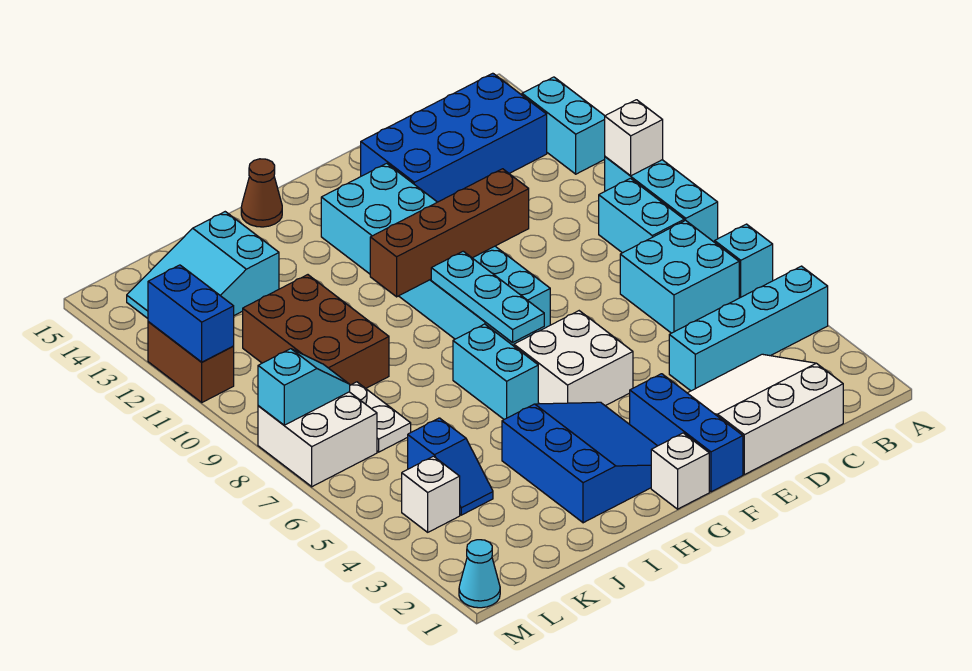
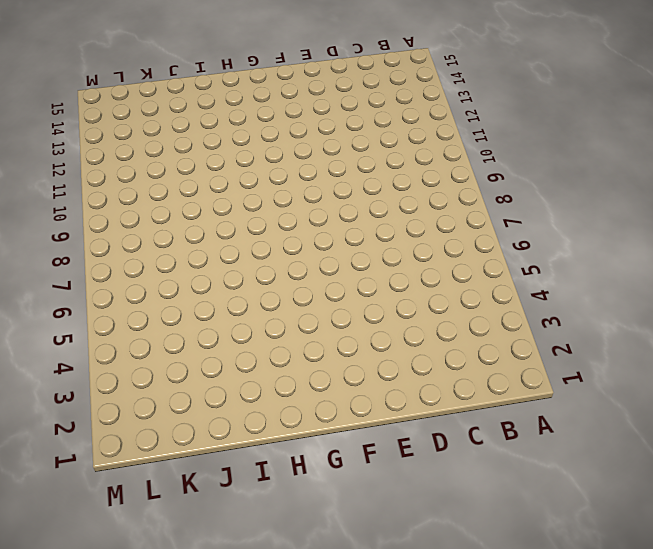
none -> cyan brick A4:D4 level 1
none -> cyan brick A6 level 1
none -> cyan brick A8:A10 level 1

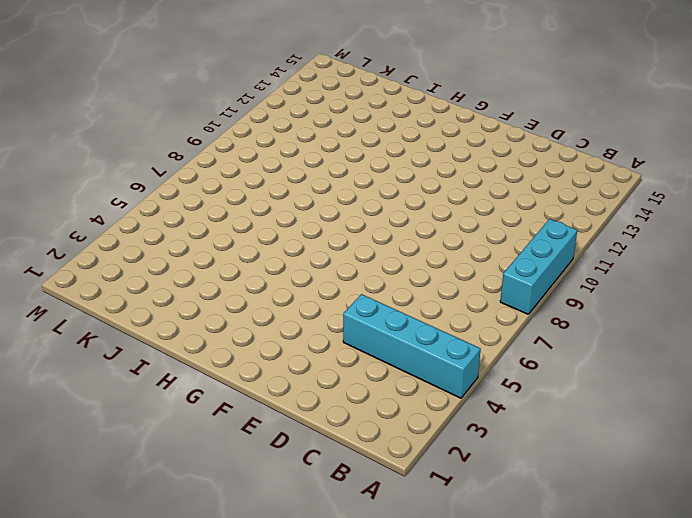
none -> cyan brick A6 level 1
none -> cyan brick A12:A13 level 1
none -> cyan brick B6:C7 level 1

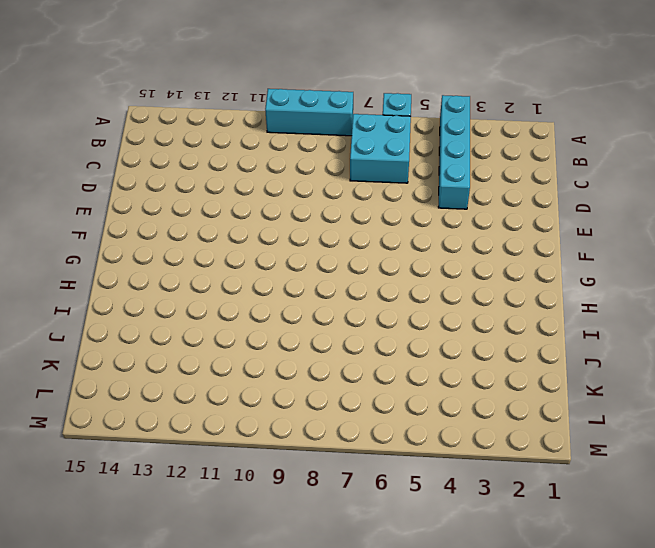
none -> cyan brick A12:A13 level 1
none -> cyan brick B8:B9 level 1
none -> blue brick B13:E14 level 1

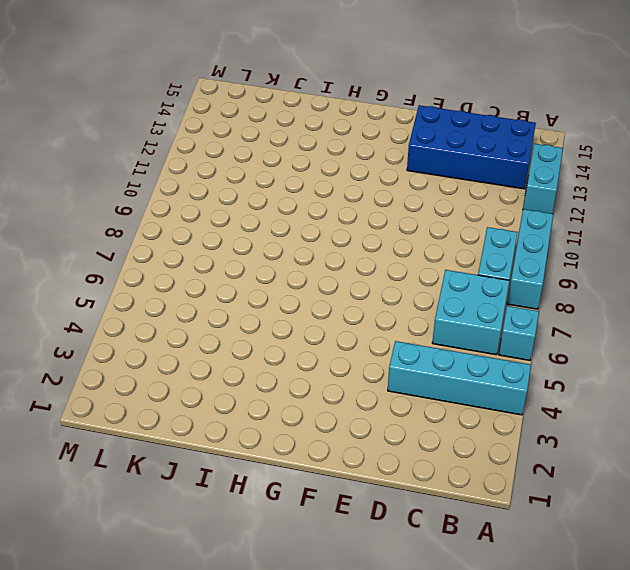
none -> white slope C1:E3 level 1 top 1
none -> blue brick F1:F3 level 1
none -> white brick F5:G6 level 1

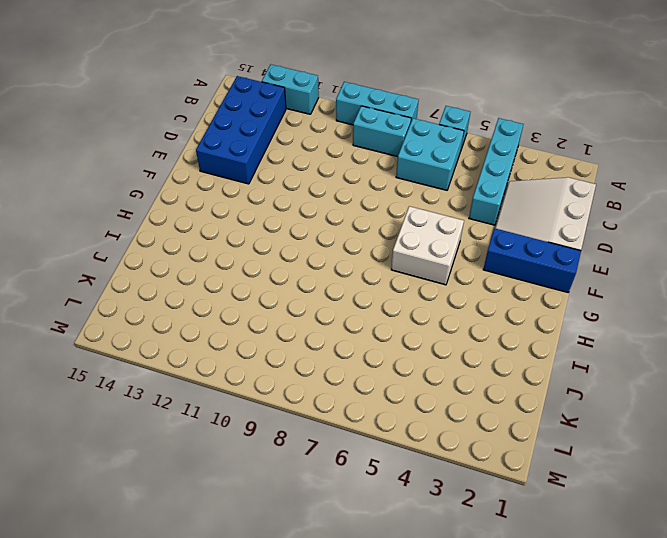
none -> cyan brick F8:G13 level 1
none -> white brick G1 level 1
none -> blue slope G2:I4 level 1 top I

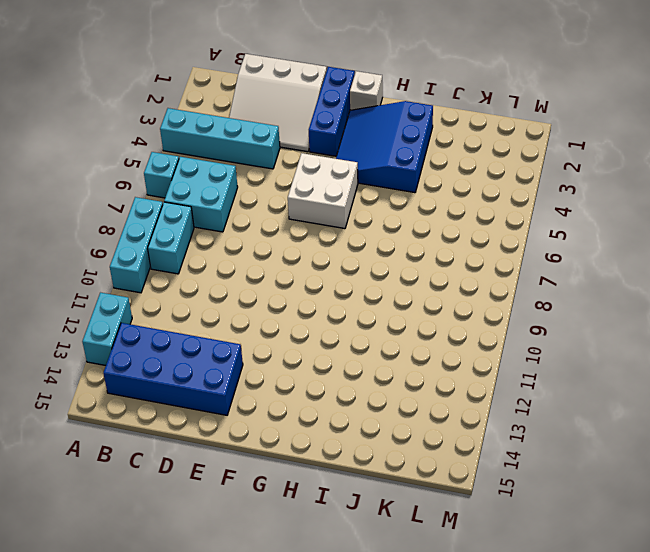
none -> cyan brick F8:G13 level 1
none -> cyan brick H6:H7 level 1
none -> brown cone H15 level 1

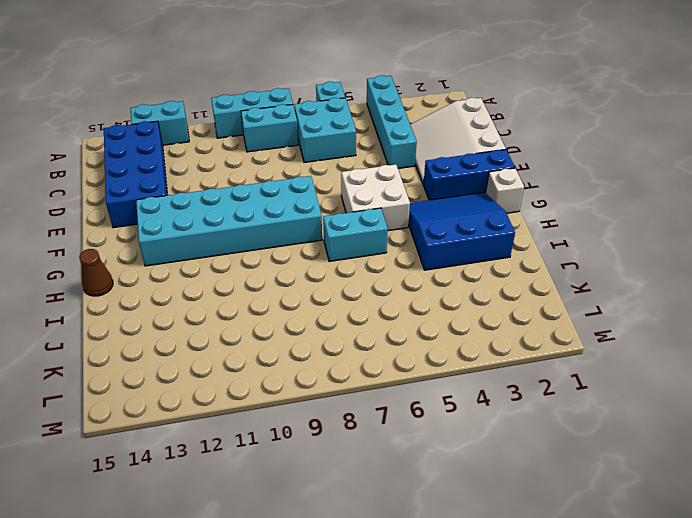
none -> brown brick J9:K11 level 1
none -> cyan slope J13:L14 level 1 top J
none -> blue slope K4:K5 level 1 top 5

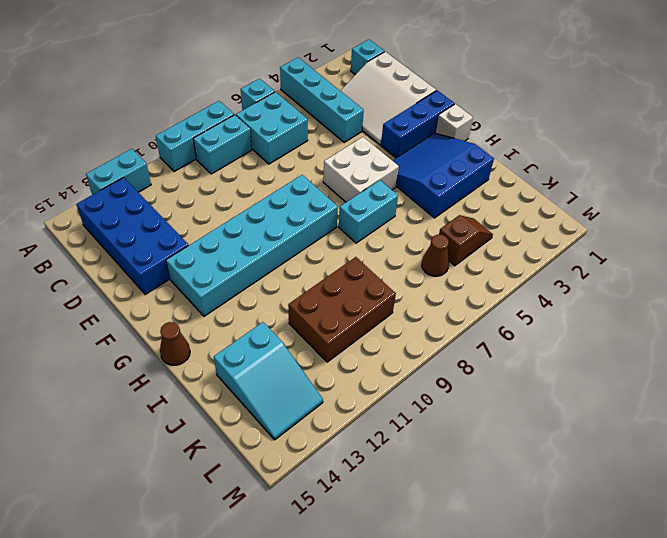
cyan brick B1 level 1 -> none
brown slope K4:K5 level 1 top 5 -> blue slope K4:K5 level 1 top 5
brown cone K6 level 1 -> none
none -> white plate K7:K8 level 1
none -> white brick L4 level 1
none -> white brick L7:M8 level 1

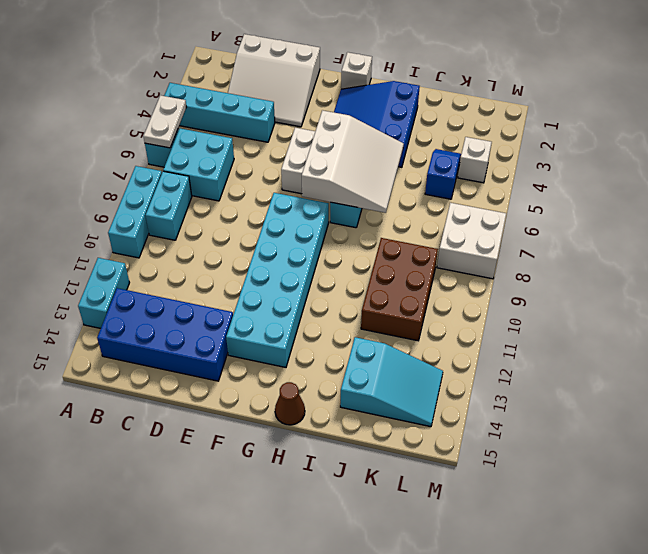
white plate A5:A6 level 2 -> white plate K7:K8 level 1
white slope G5:I7 level 2 top G -> cyan plate G7:G9 level 2
none -> blue brick F1:F3 level 1
none -> cyan cone M1 level 1
none -> brown brick M11:M12 level 1

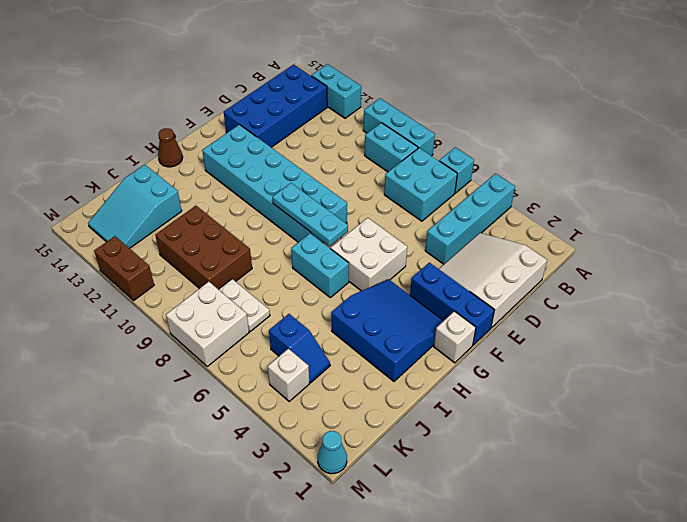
none -> white brick A10 level 2
none -> brown brick E10:H10 level 2
none -> cyan slope L8:M8 level 2 top M

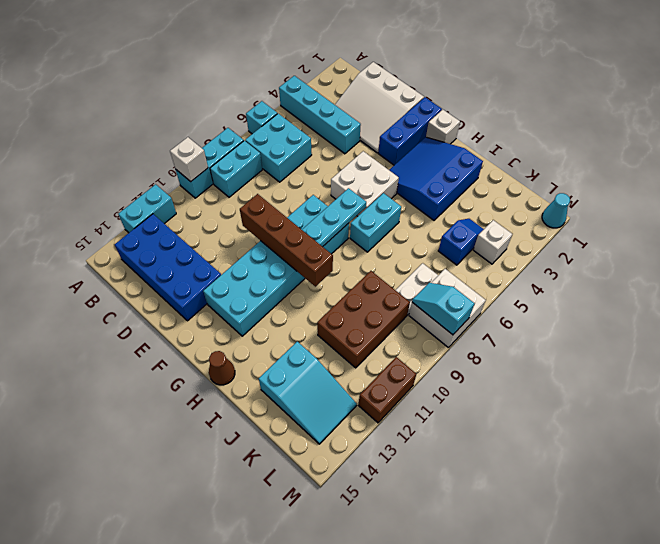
none -> blue brick M11:M12 level 2

